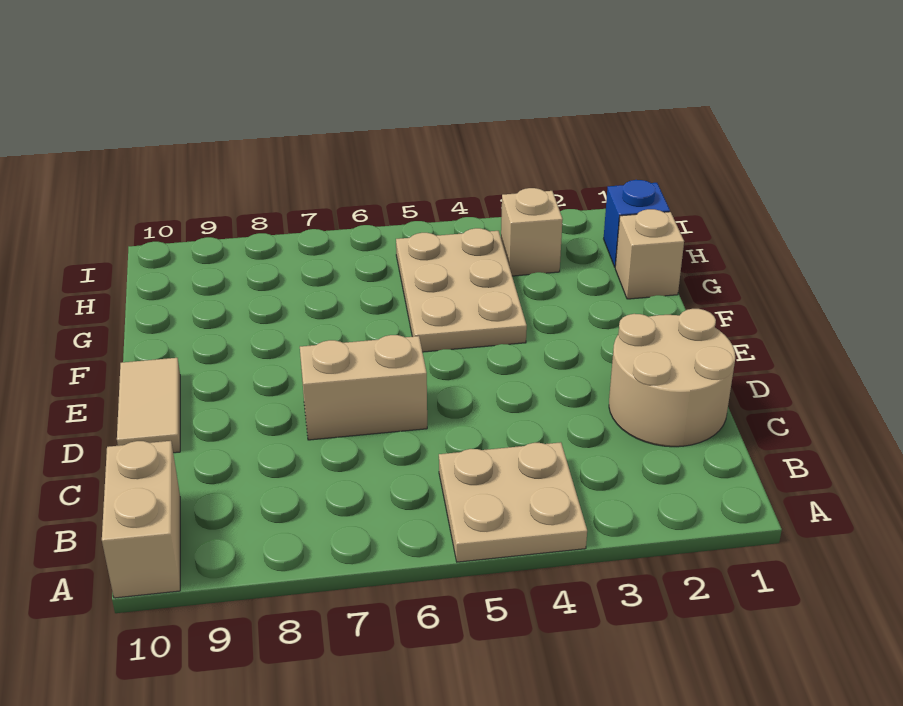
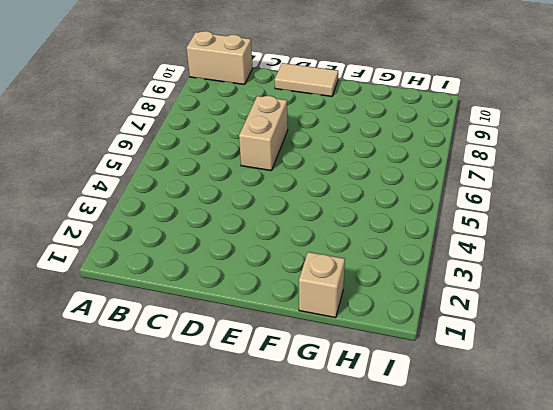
none -> tan plate A4:B5 level 1
none -> tan round brick C1:D2 level 1

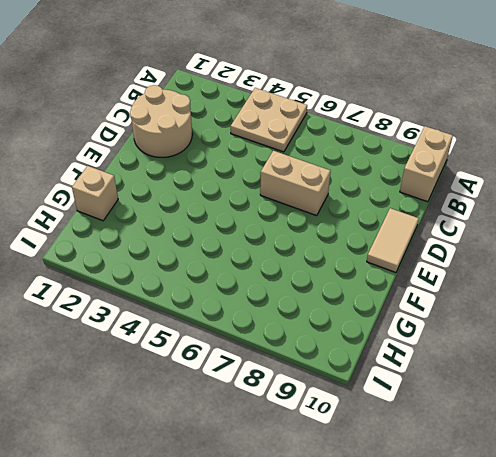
none -> tan plate F4:H5 level 1
none -> blue brick H1 level 1

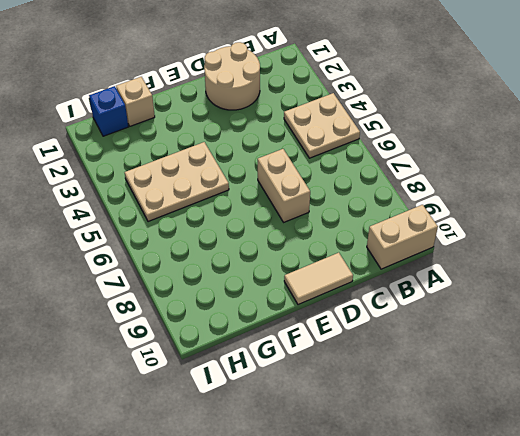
none -> tan brick H3 level 1

